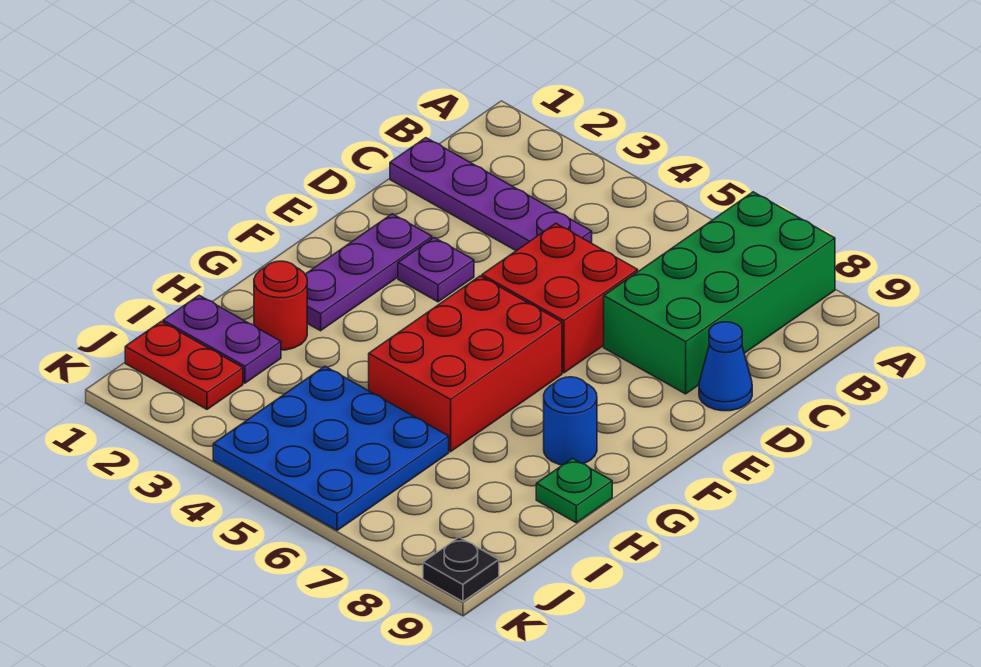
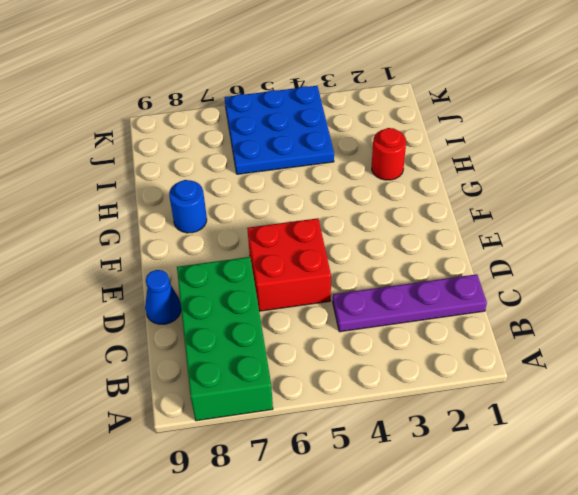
none -> purple plate E2:G2 level 1
none -> purple plate E3 level 1
none -> red brick F5:H6 level 1

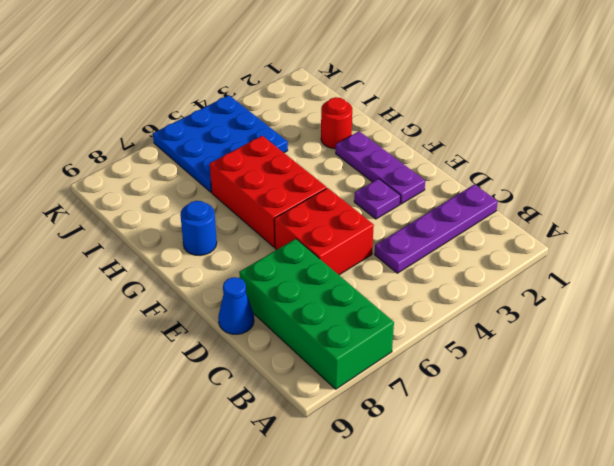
none -> green plate H9 level 1
none -> purple plate I1:I2 level 1
none -> red plate J1:J2 level 1

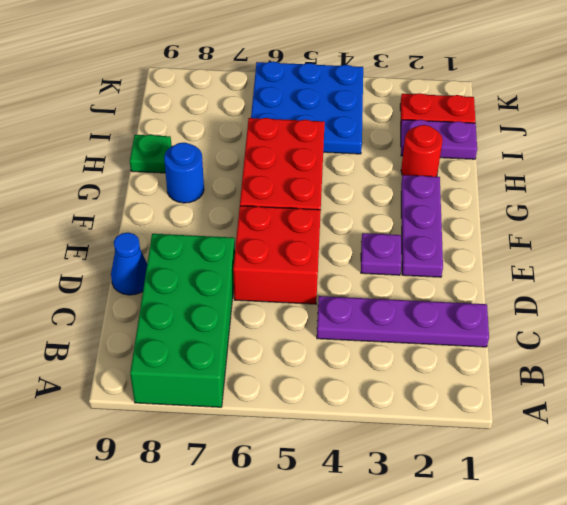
none -> black plate K9 level 1

